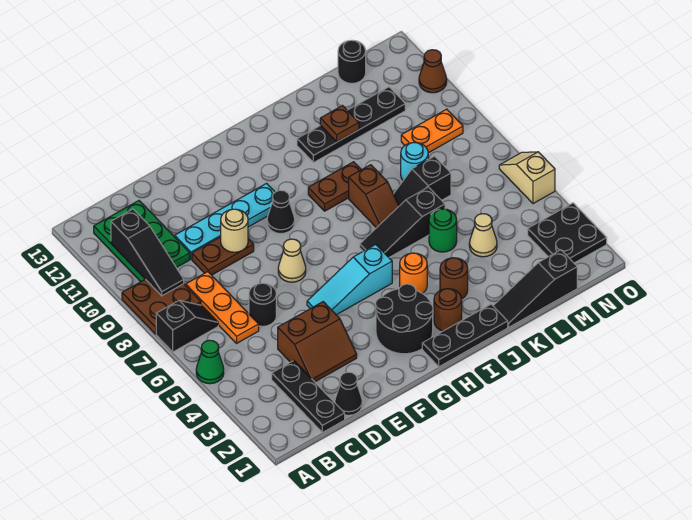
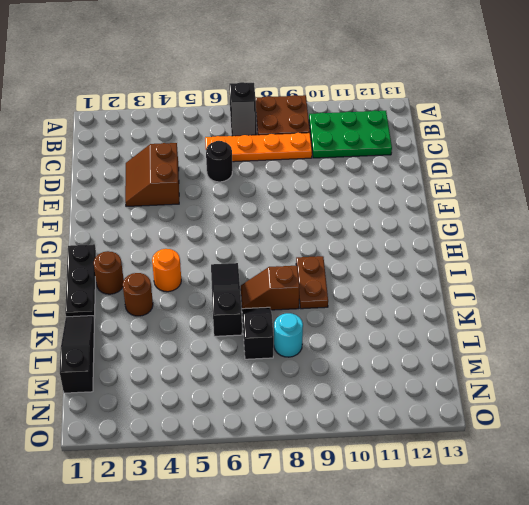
orange plate C6:C9 level 1 -> orange plate C6:C8 level 1
none -> green cone A5 level 1
none -> black plate C1:C3 level 1
none -> black cone D1 level 1
none -> brown plate D9:E9 level 1

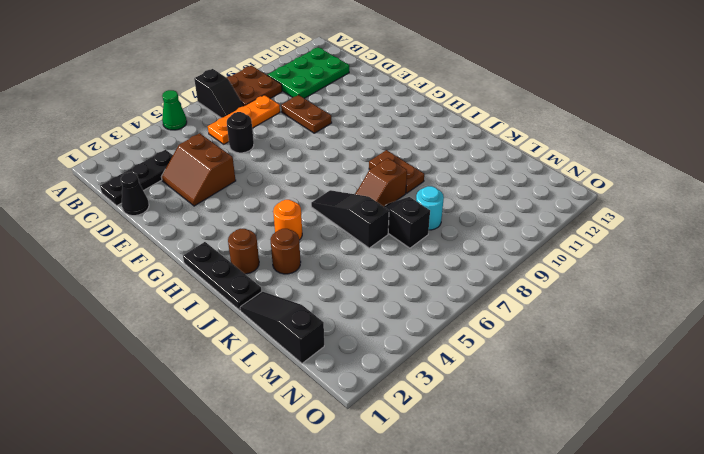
none -> cyan plate D10:G10 level 1
none -> cyan slope F5:H5 level 1 top H
none -> tan cone F7 level 1
none -> black round brick G2:H3 level 1

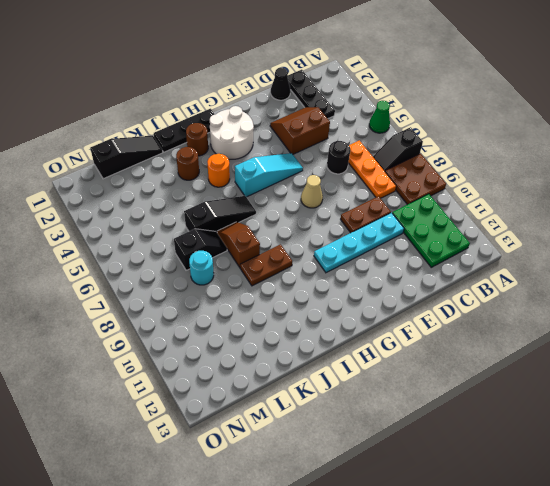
white round brick G2:H3 level 1 -> black round brick G2:H3 level 1
none -> black cone G9 level 1
none -> black plate J11:M11 level 1
none -> green round brick K5 level 1
none -> tan cone L4 level 1

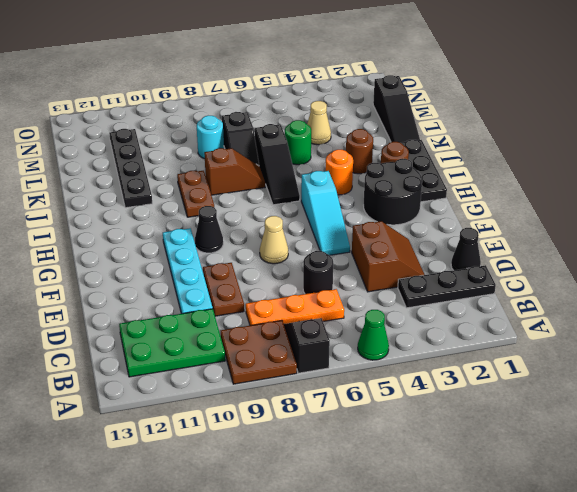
none -> orange plate M9:N9 level 1
none -> black round brick M13 level 1
none -> black plate N2:O3 level 1
none -> tan slope O5:O6 level 1 top 5

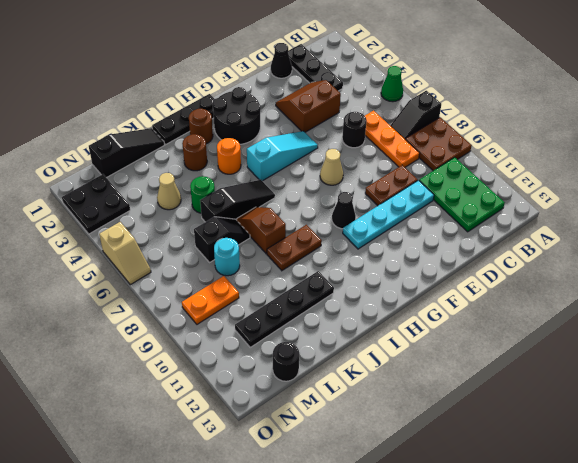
none -> brown cone O11 level 1
none -> black slope B9:B11 level 2 top 11
none -> tan round brick E9 level 2
none -> brown plate K11 level 2

